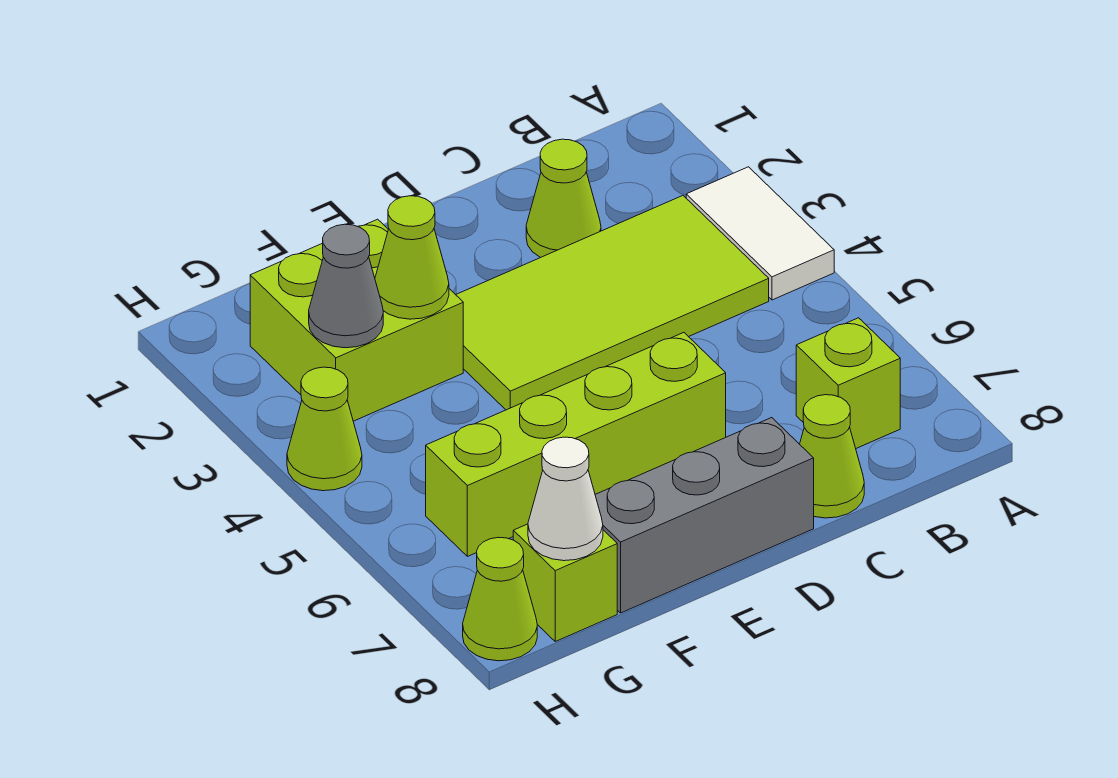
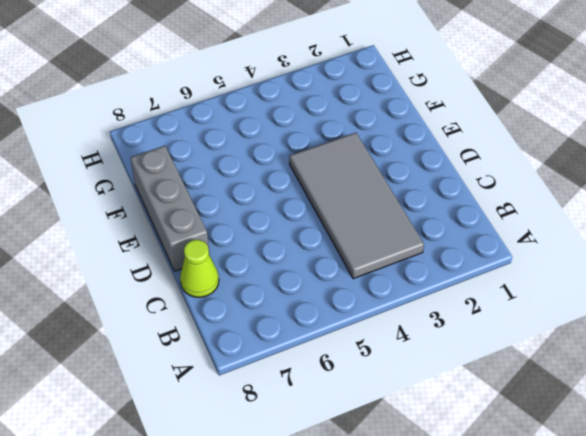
grey tile B3:E4 level 1 -> lime tile B3:E4 level 1
none -> white tile A3:A4 level 1
none -> lime brick B7 level 1
none -> lime cone C2 level 1

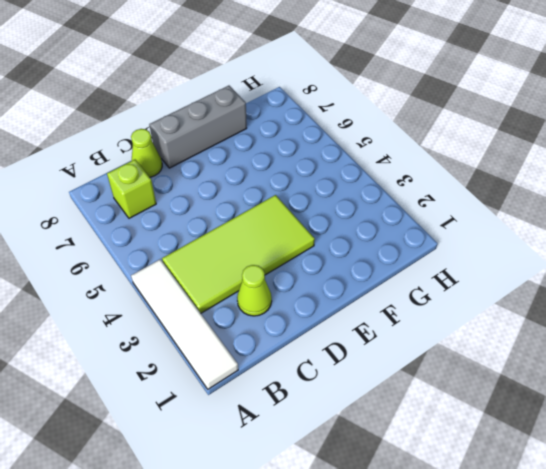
white tile A1:A4 level 1 -> white tile A3:A4 level 1
none -> lime brick D6:G6 level 1
none -> lime brick F2:G3 level 1
none -> lime brick G8 level 1

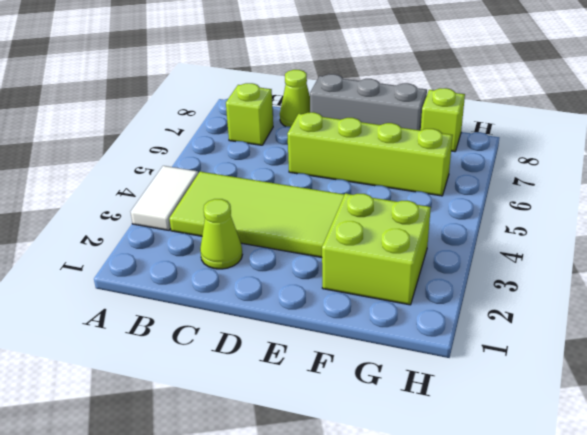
none -> lime cone H4 level 1
none -> lime cone H8 level 1
none -> lime cone F3 level 2

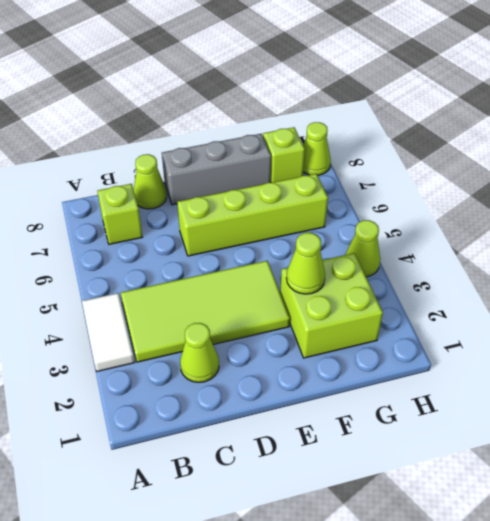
none -> grey cone G3 level 2
none -> white cone G8 level 2

